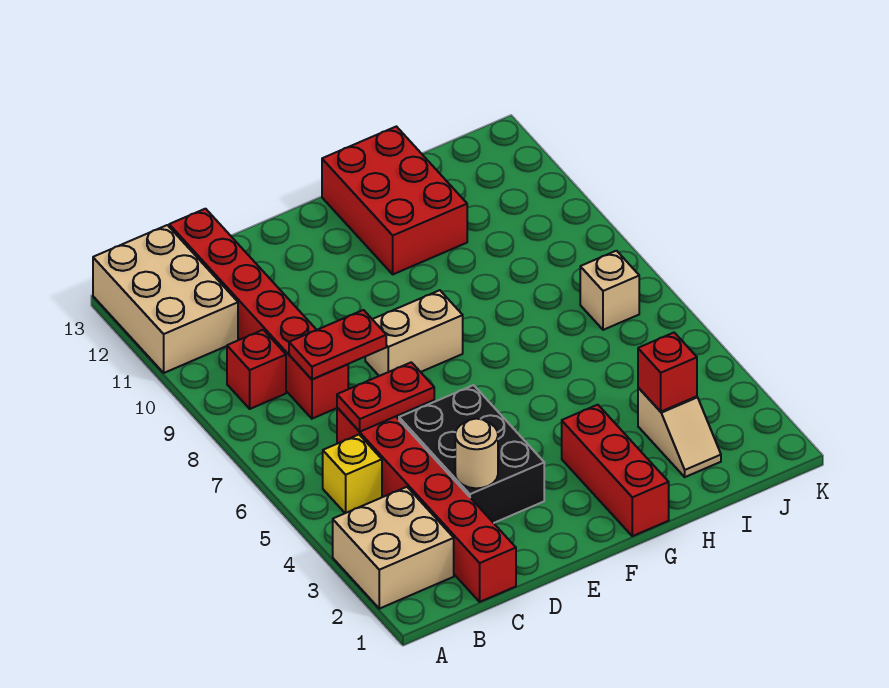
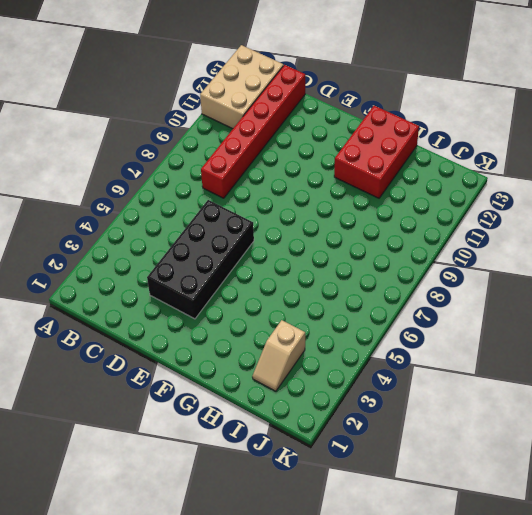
black brick D3:E6 level 1 -> black brick D3:E5 level 1
none -> tan brick A2:B3 level 1
none -> yellow brick B5 level 1
none -> red brick B9 level 1

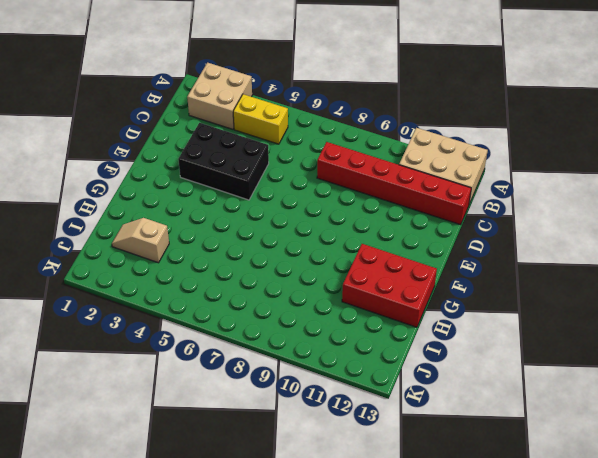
yellow brick B4:B5 level 1 -> yellow brick B5 level 1
none -> red brick B9 level 1
none -> red brick C1:C6 level 1
none -> tan brick E8:F8 level 1

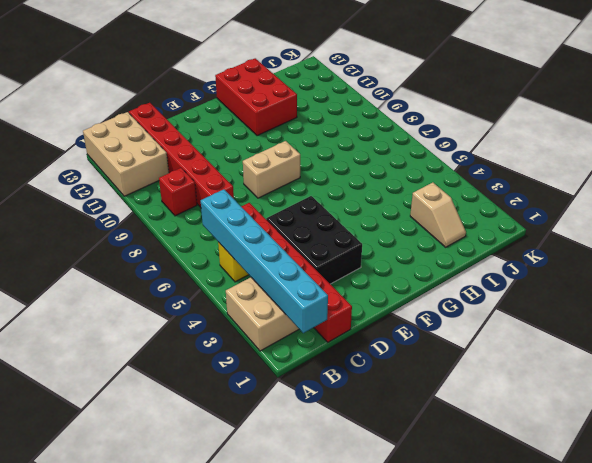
cyan brick B1:B6 level 2 -> none
none -> red brick G1:G3 level 1
none -> tan brick J7 level 1
none -> red plate C6:D6 level 2

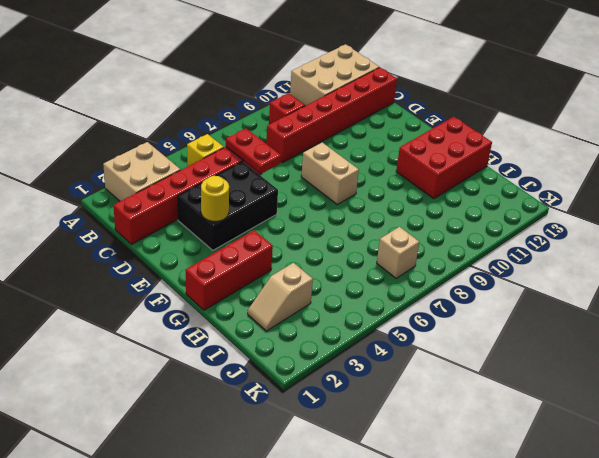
yellow round brick E3 level 2 -> none
none -> red plate C8:D8 level 2
none -> tan round brick D3 level 2
none -> red brick I3 level 2

